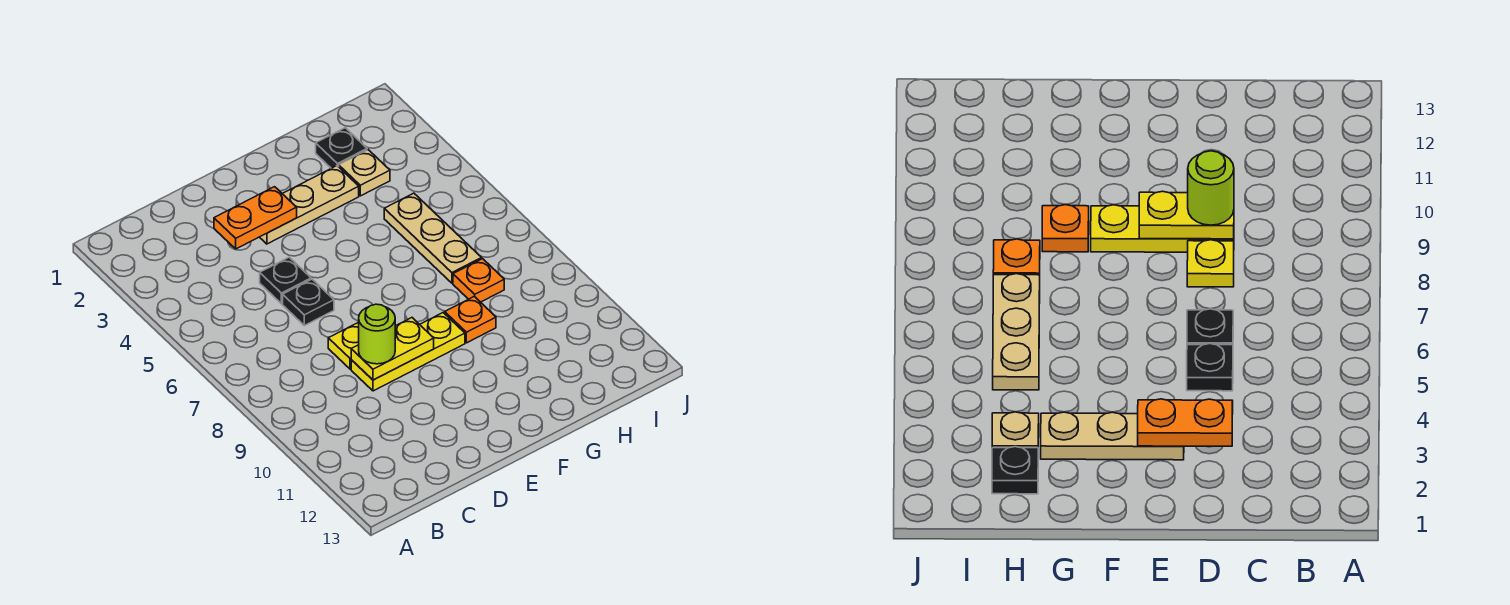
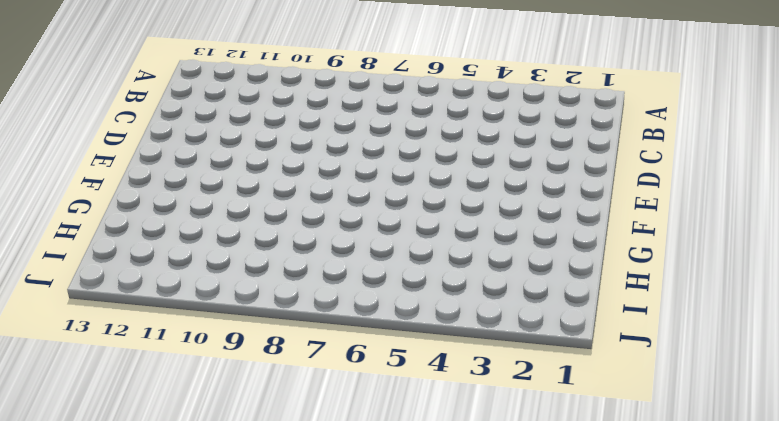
none -> black plate D5 level 1
none -> black plate D6 level 1
none -> yellow plate D8 level 1

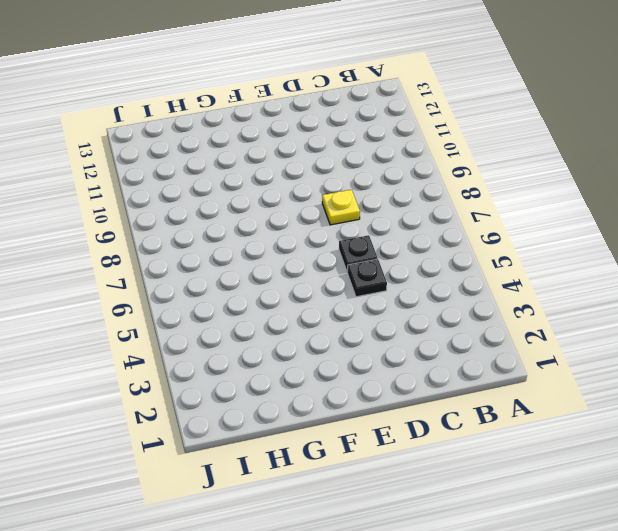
none -> yellow plate D9:F9 level 1
none -> tan plate E3:G3 level 1
none -> orange plate G9 level 1

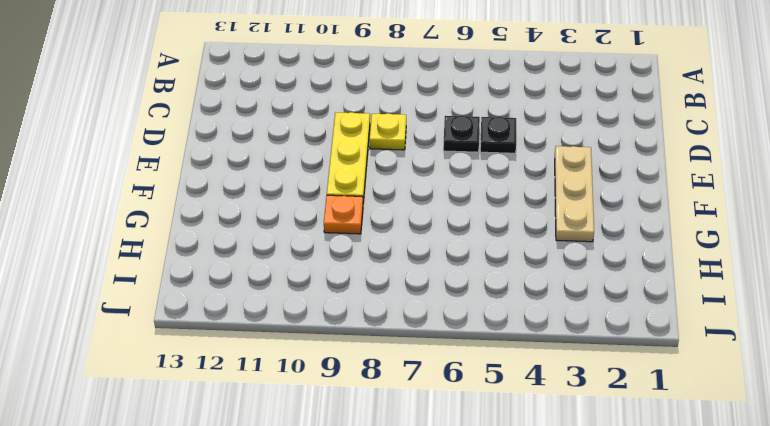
none -> black plate H2 level 1
none -> tan plate H3 level 1
none -> tan plate H5:H7 level 1

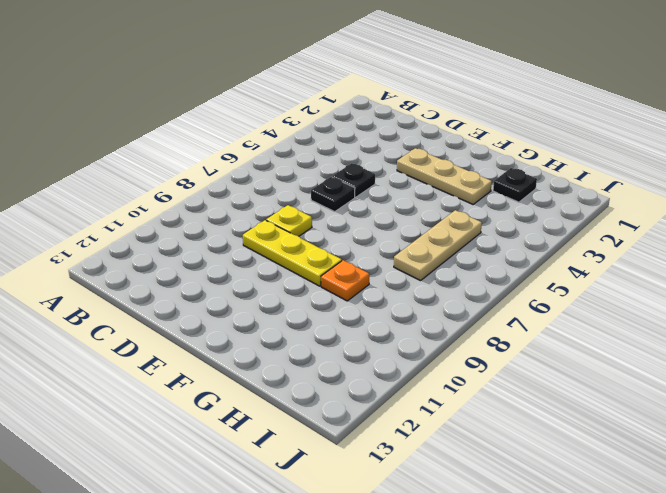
none -> tan plate H3 level 1
none -> orange plate H8 level 1
none -> orange plate D3:E3 level 2

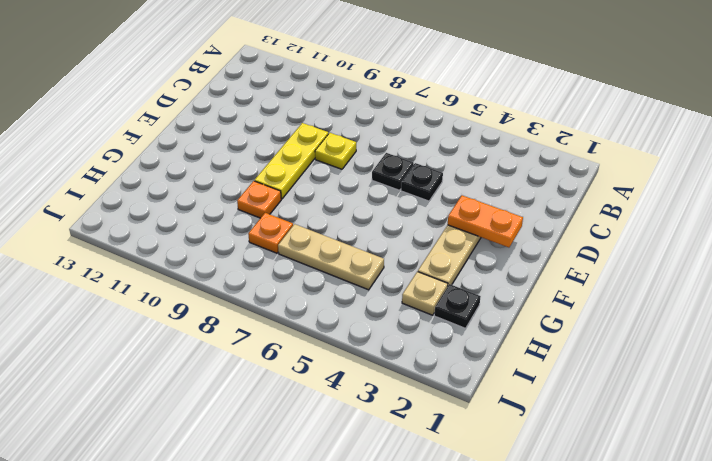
orange plate E2:E3 level 2 -> orange plate D3:E3 level 2
none -> yellow plate D9:E9 level 2
none -> lime round brick D9 level 3

